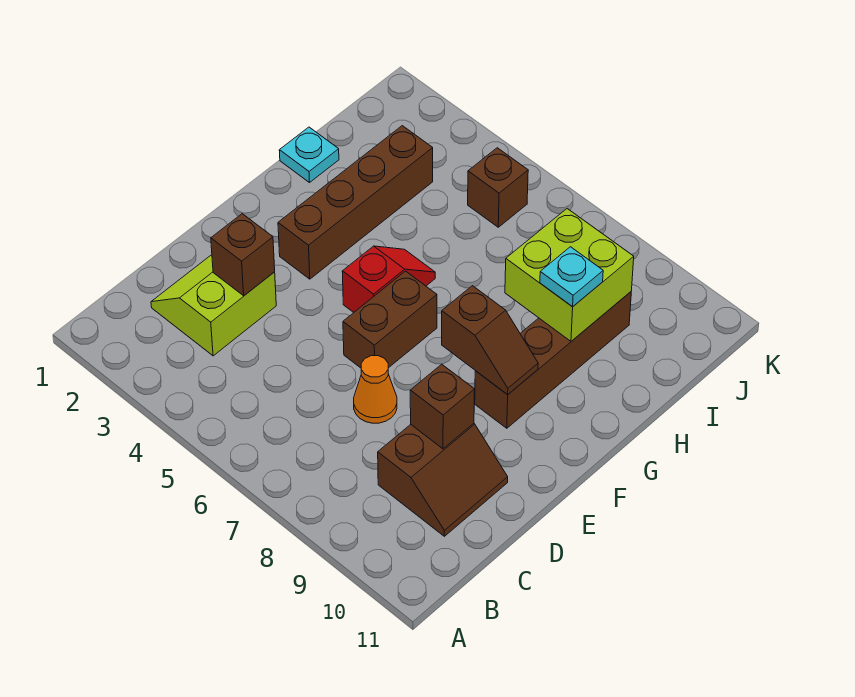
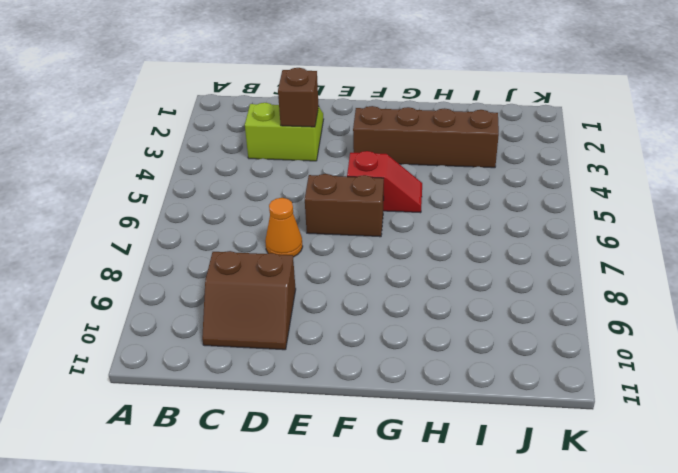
none -> brown brick F9:I9 level 1
none -> cyan plate H1 level 1
none -> brown brick J5 level 1

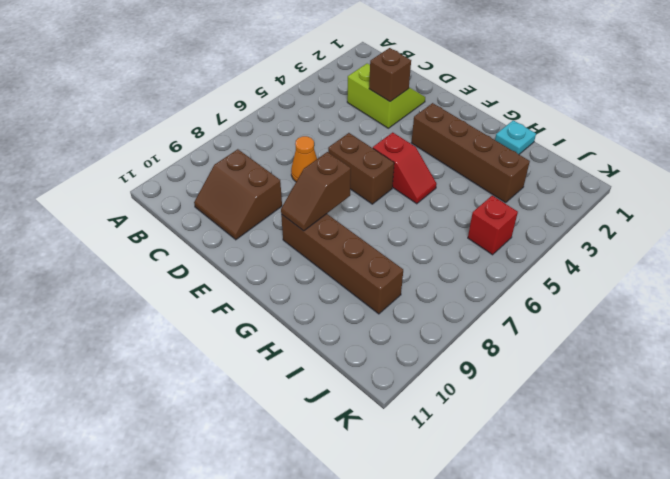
red brick J5 level 1 -> brown brick J5 level 1
none -> brown brick D9 level 2
none -> lime brick H8:I9 level 2
none -> cyan plate H9 level 3

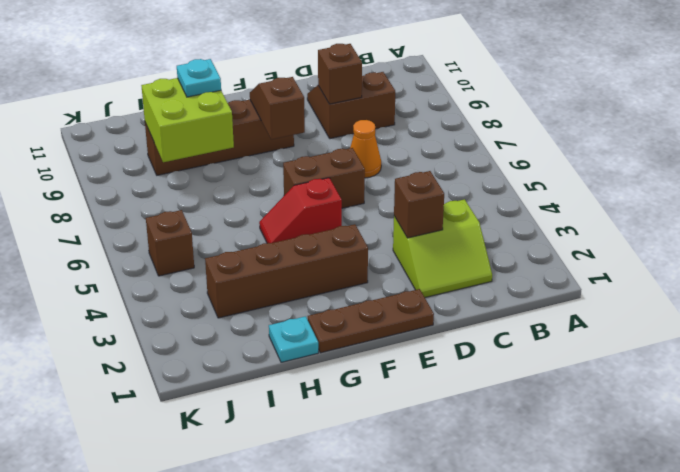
brown plate E1:G1 level 1 -> none

